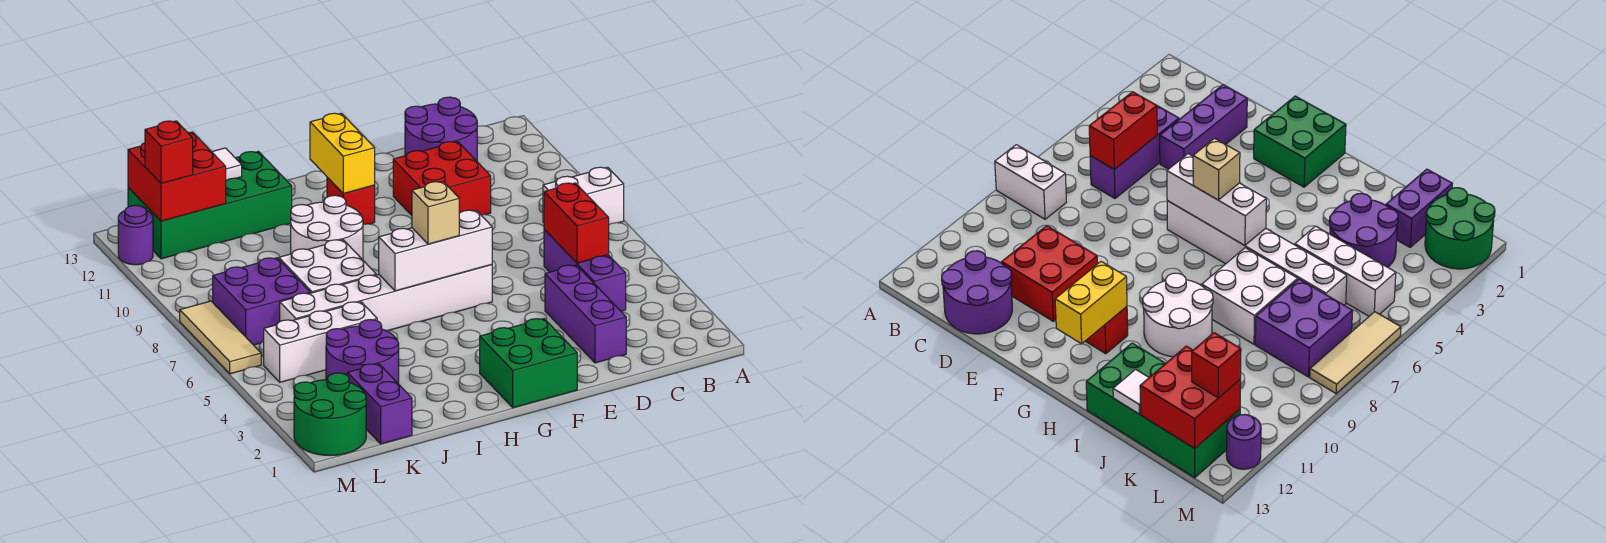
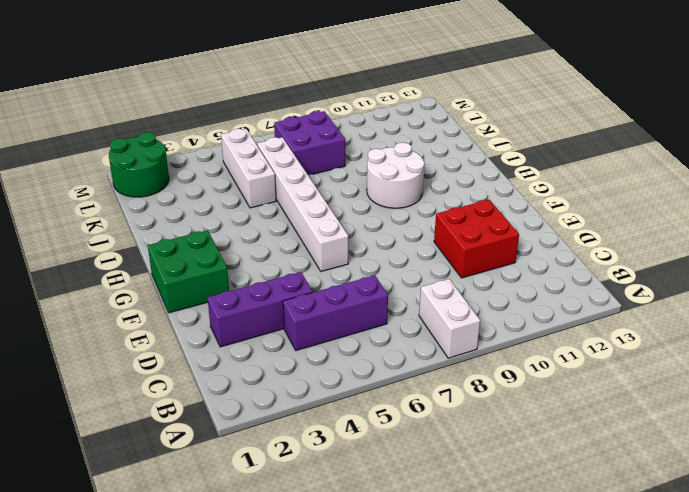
none -> purple round brick C12:D13 level 1
none -> red brick G11 level 1
none -> white brick I7:J8 level 1

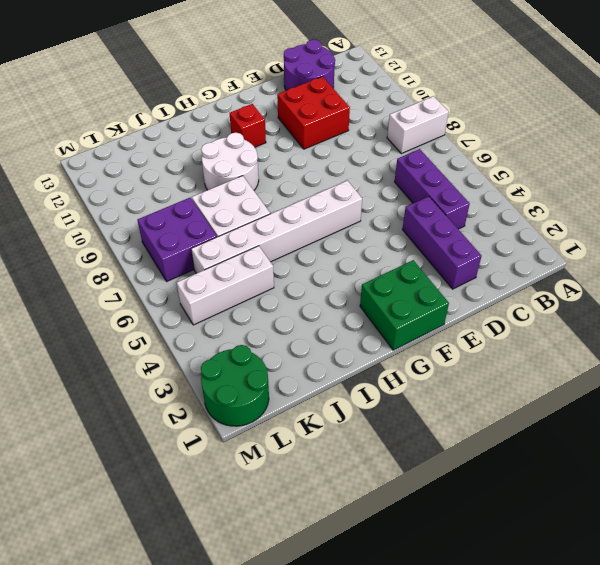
none -> green brick I12:L13 level 1
none -> purple round brick J3:K4 level 1
none -> purple brick K1:K2 level 1

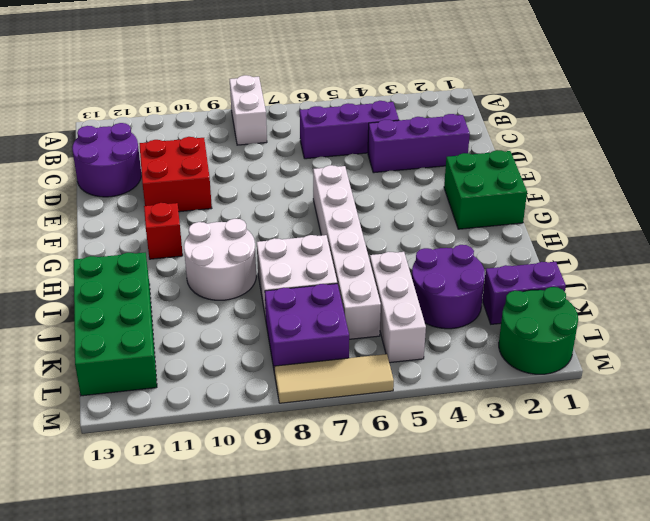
none -> purple round brick M12 level 1
none -> red brick C5:C6 level 2
none -> white brick F6:H6 level 2

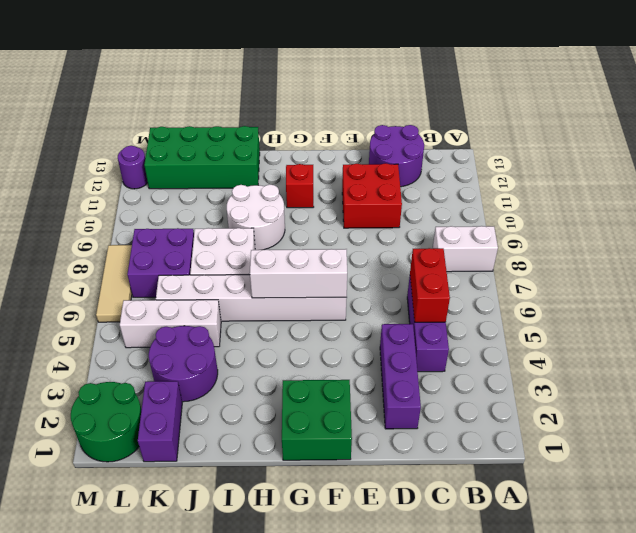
none -> yellow brick G11:G12 level 2
none -> white tile J13 level 2
none -> red brick K12:L13 level 2

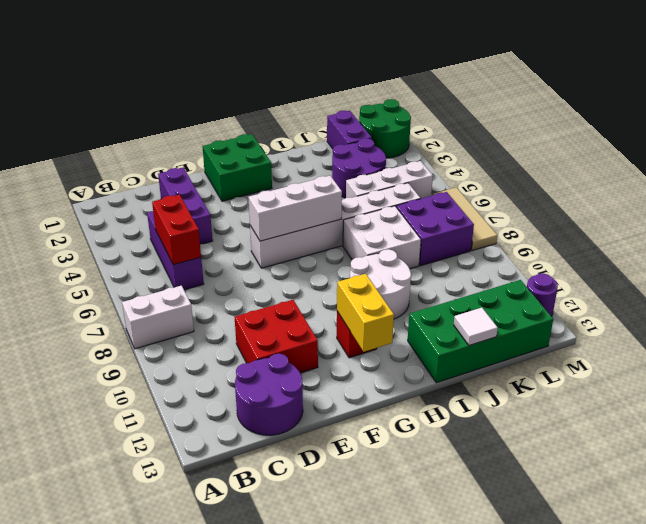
none -> red brick K12:L13 level 2
none -> tan brick G6 level 3
none -> red brick L12 level 3

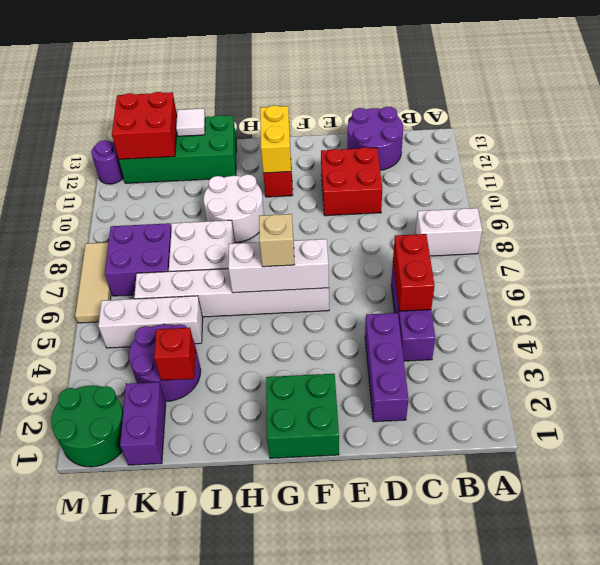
red brick J3 level 2 -> red brick L12 level 3

